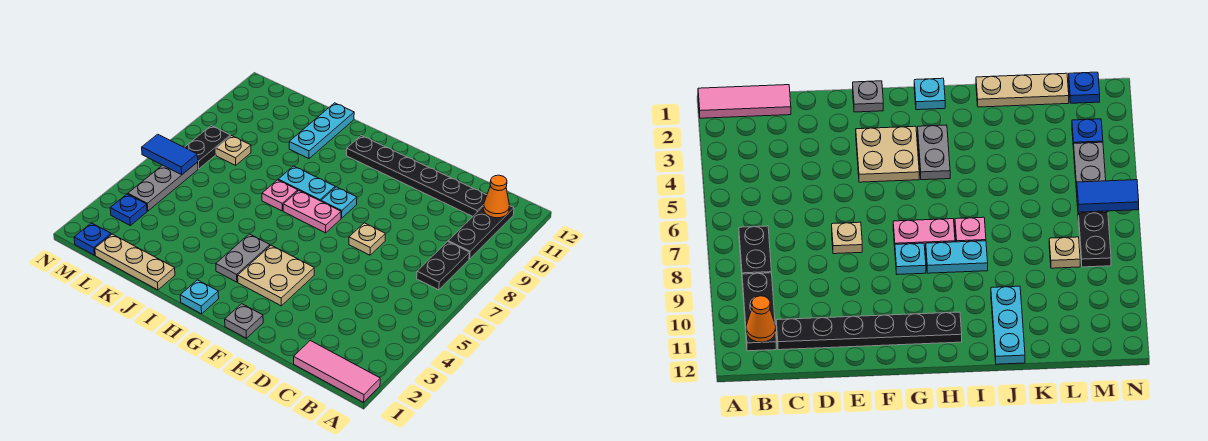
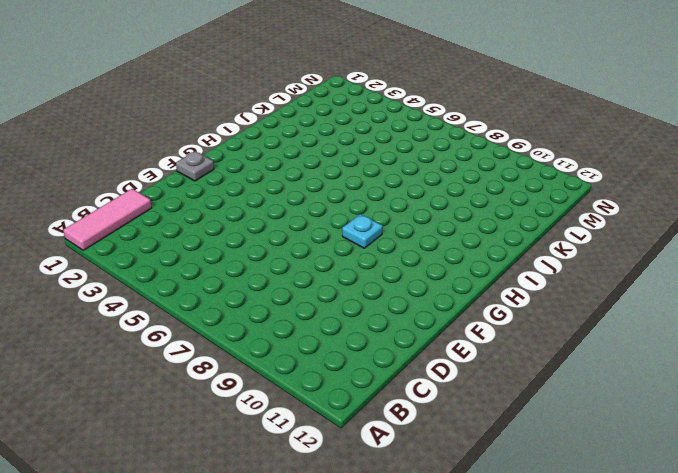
none -> black plate B7:B8 level 1
none -> black plate B9:B11 level 1
none -> black plate C11:H11 level 1

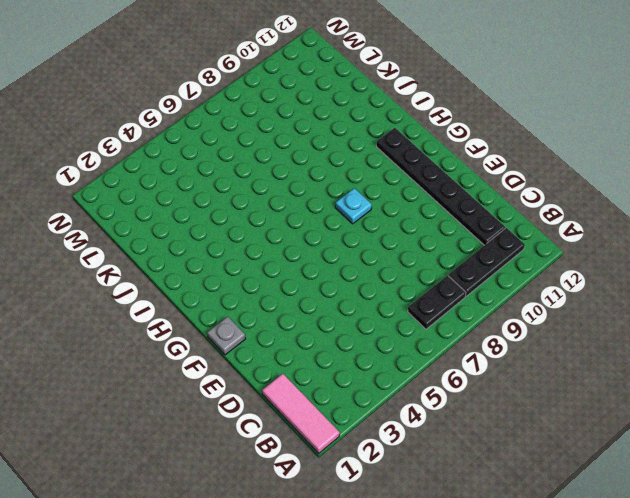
none -> tan plate E7 level 1
none -> tan plate F3:G4 level 1
none -> pink plate G7:H7 level 1

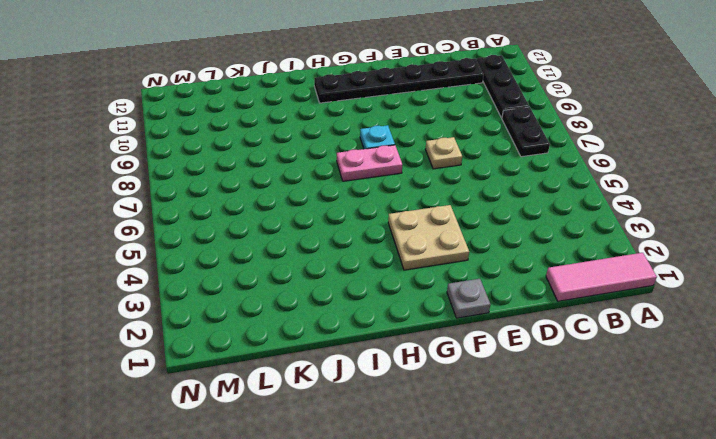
none -> cyan plate H1 level 1
none -> grey plate H3:H4 level 1
none -> cyan plate H8:I8 level 1

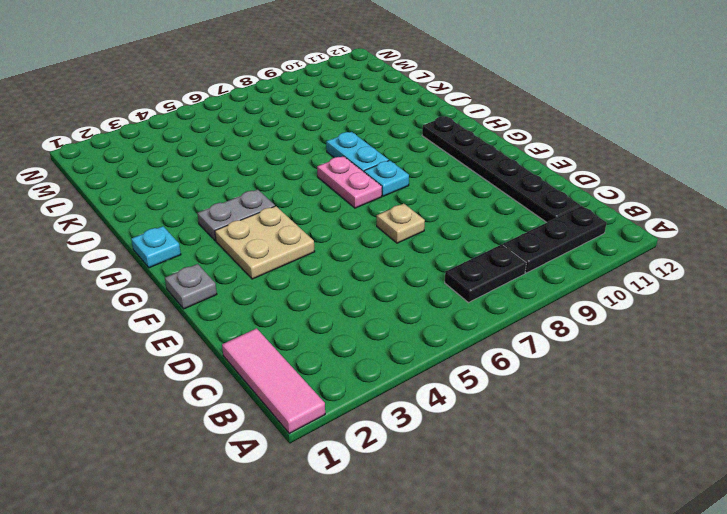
none -> pink plate I7 level 1
none -> tan plate J1:L1 level 1
none -> cyan plate J10:J12 level 1

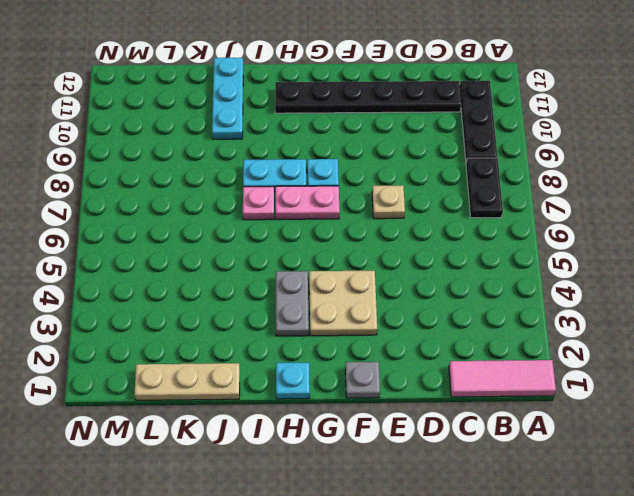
none -> tan plate L8 level 1
none -> blue plate M1 level 1
none -> blue plate M3 level 1

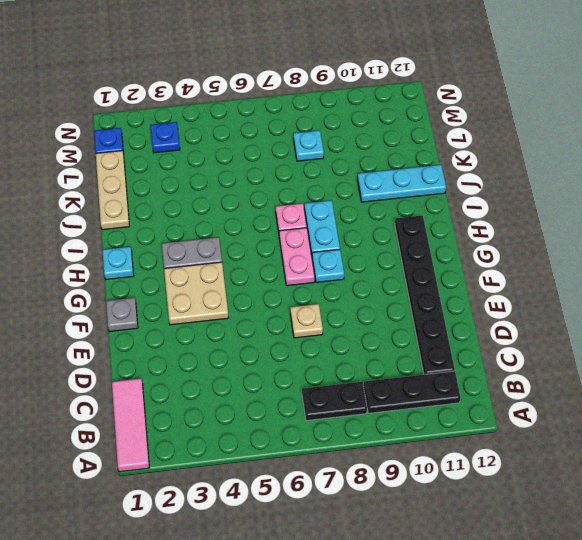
cyan plate L8 level 1 -> tan plate L8 level 1
none -> grey plate M4:M6 level 1
none -> black plate M7:M8 level 1
none -> orange cone B11 level 2

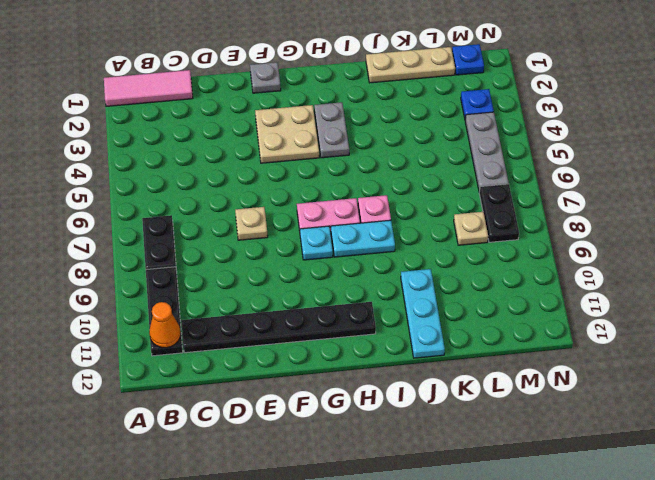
none -> cyan plate H1 level 1
none -> blue tile M6:N6 level 2

